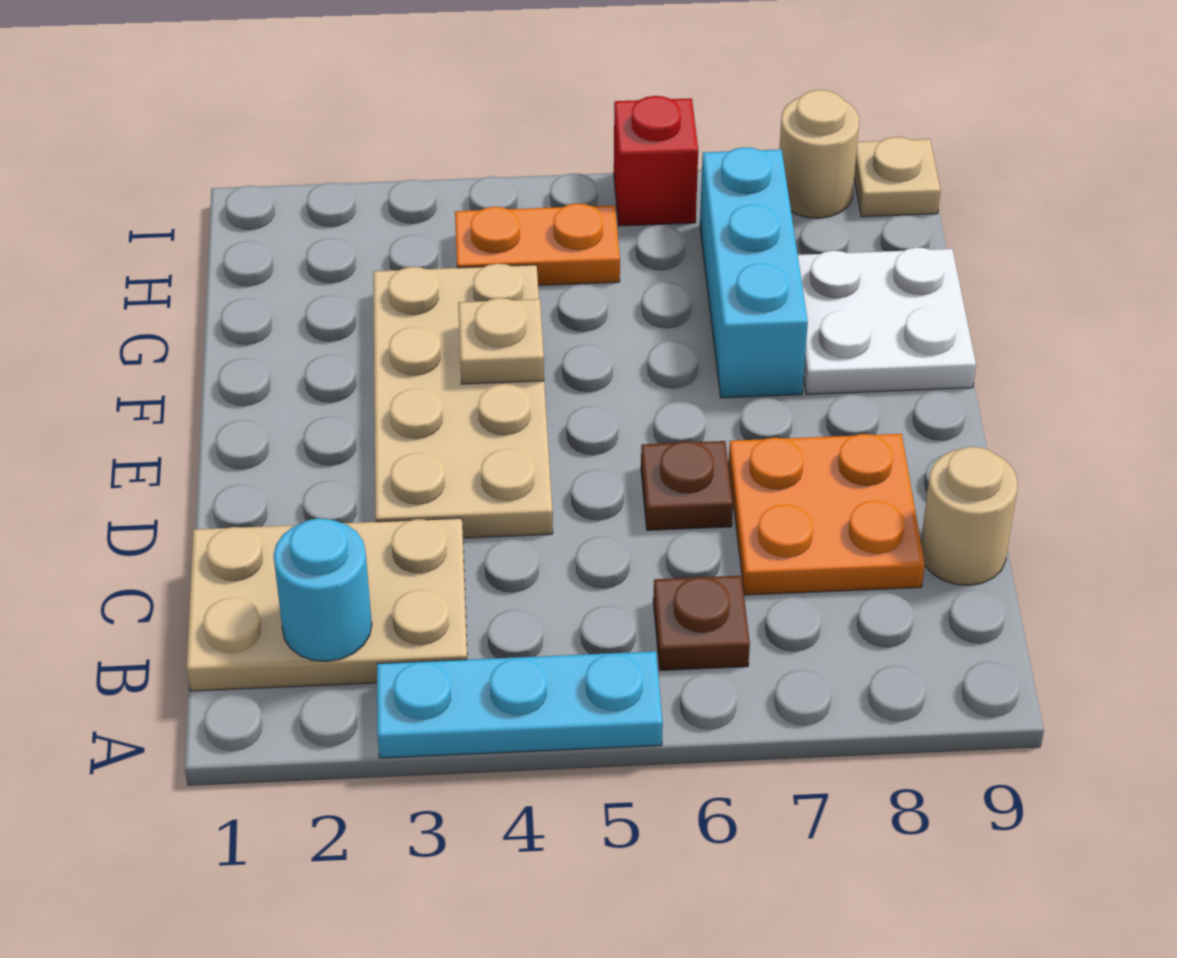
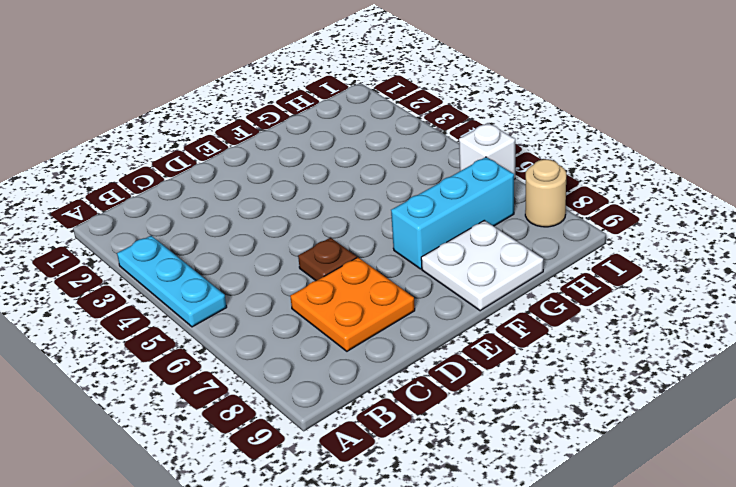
white brick I6 level 1 -> red brick I6 level 1
none -> tan plate B1:C3 level 1
none -> brown plate B6 level 1
none -> tan round brick C9 level 1

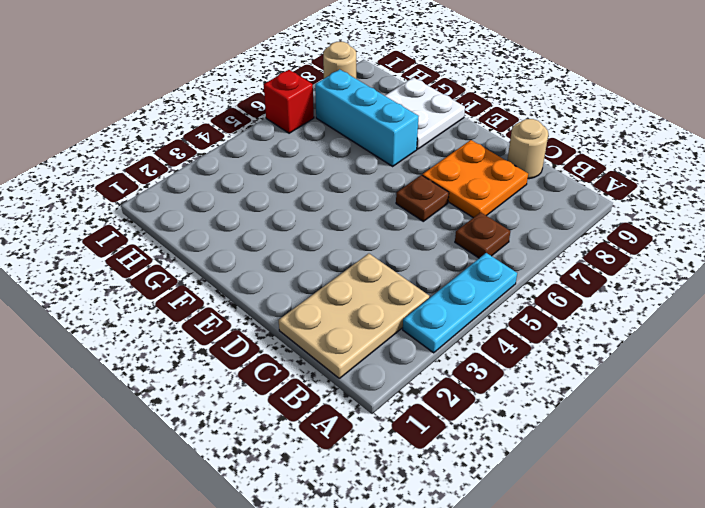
none -> tan plate D3:G4 level 1
none -> orange plate H4:H5 level 1
none -> tan plate I9 level 1

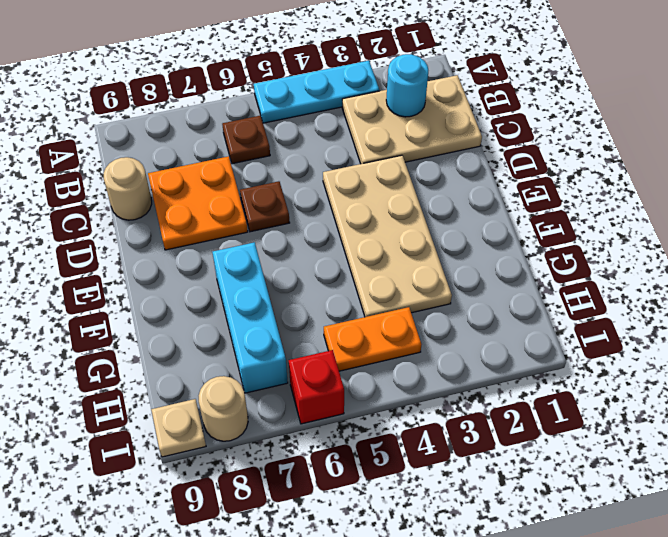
none -> white plate F8:G9 level 1
none -> tan plate F4 level 2

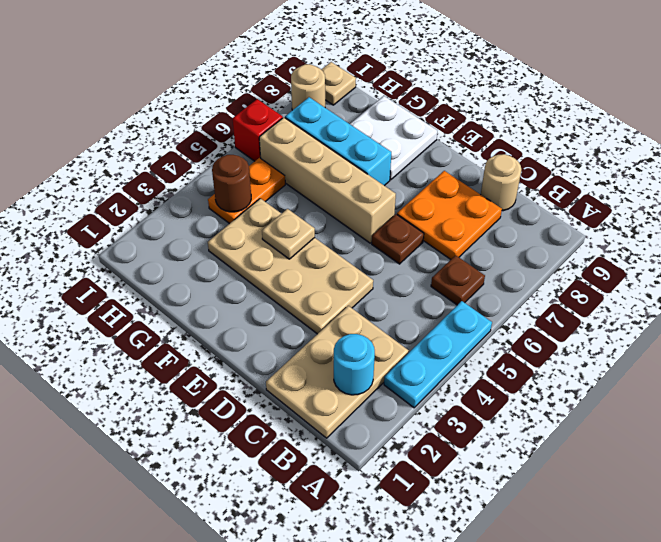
tan brick E6:H6 level 1 -> none
brown round brick H4 level 2 -> none

